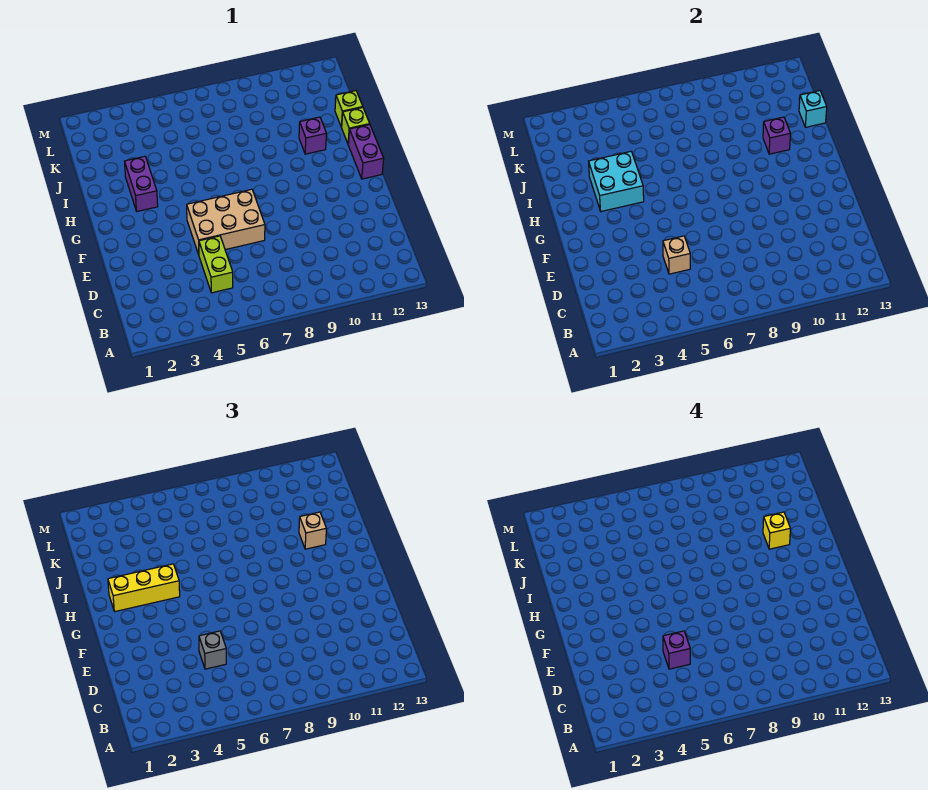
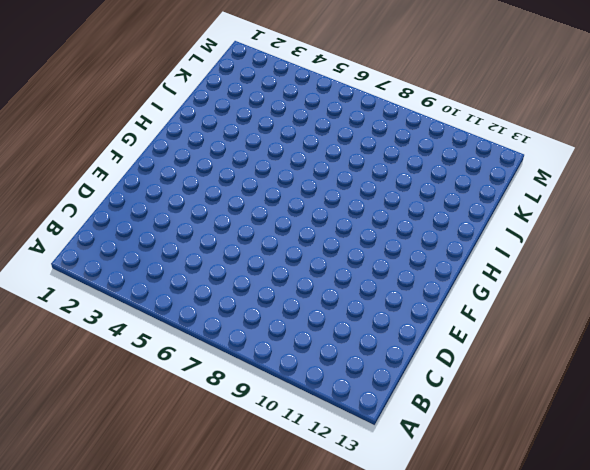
none -> lime brick C5:D5 level 1
none -> tan brick E5:F7 level 1
none -> purple brick G13:H13 level 1

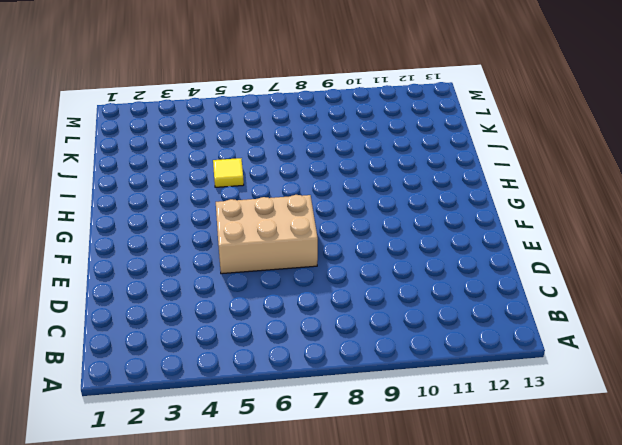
yellow tile I5 level 1 -> none
none -> lime brick C5:D5 level 1
none -> purple brick G13:H13 level 1
none -> purple brick H3:I3 level 1

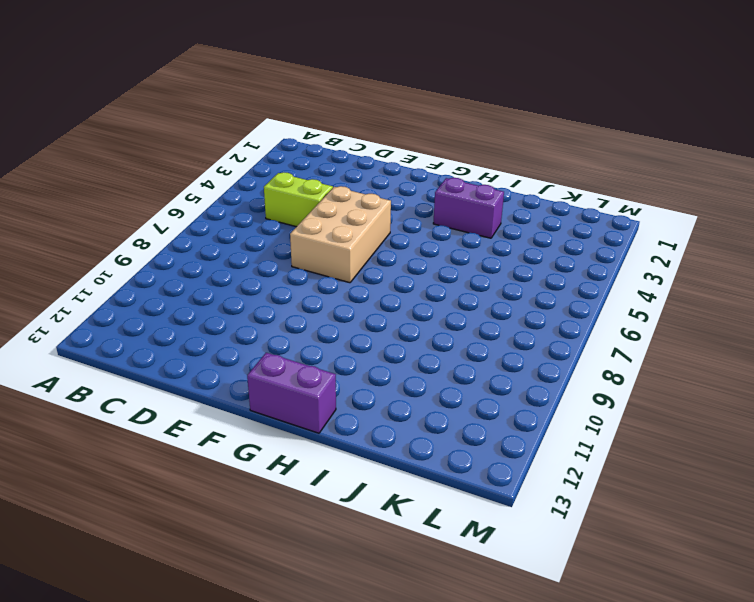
none -> purple brick I11 level 1
none -> lime brick I13 level 1
none -> lime brick J13 level 1

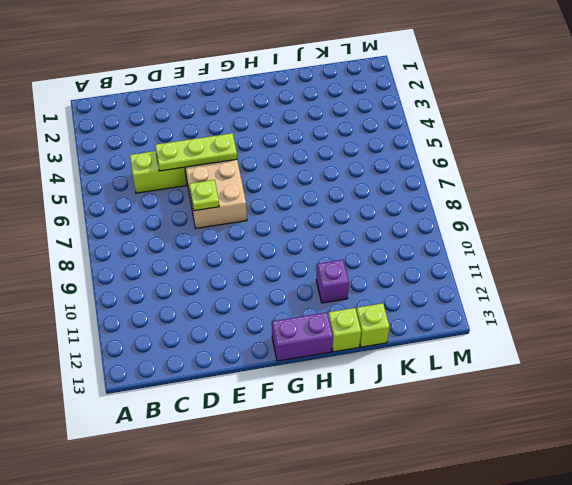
lime plate D5:F5 level 2 -> tan brick D5 level 2
lime plate E7 level 2 -> none
none -> purple brick H3:I3 level 1
none -> cyan brick H3:I4 level 2
none -> purple brick I11 level 2

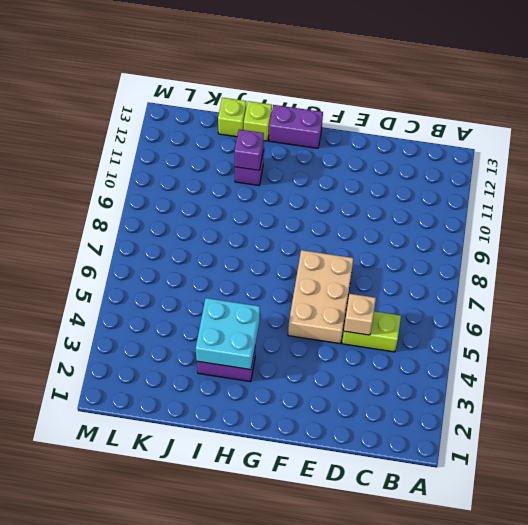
none -> cyan brick J13 level 2
none -> grey brick D5 level 3
none -> yellow brick H2:H4 level 3

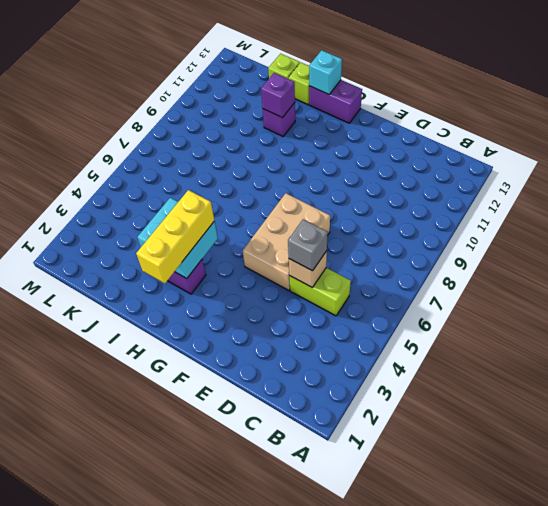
cyan brick H13 level 2 -> cyan brick J13 level 2
none -> tan brick I11 level 3
none -> purple brick D5 level 4
none -> yellow brick I11 level 4

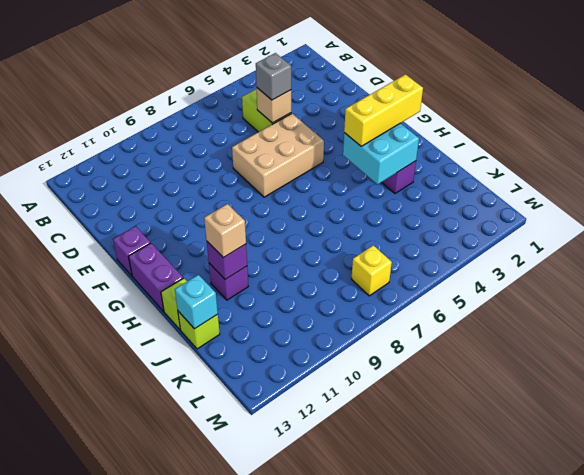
purple brick F13 level 1 -> purple brick D5 level 4
yellow brick L7 level 1 -> yellow brick I11 level 4

